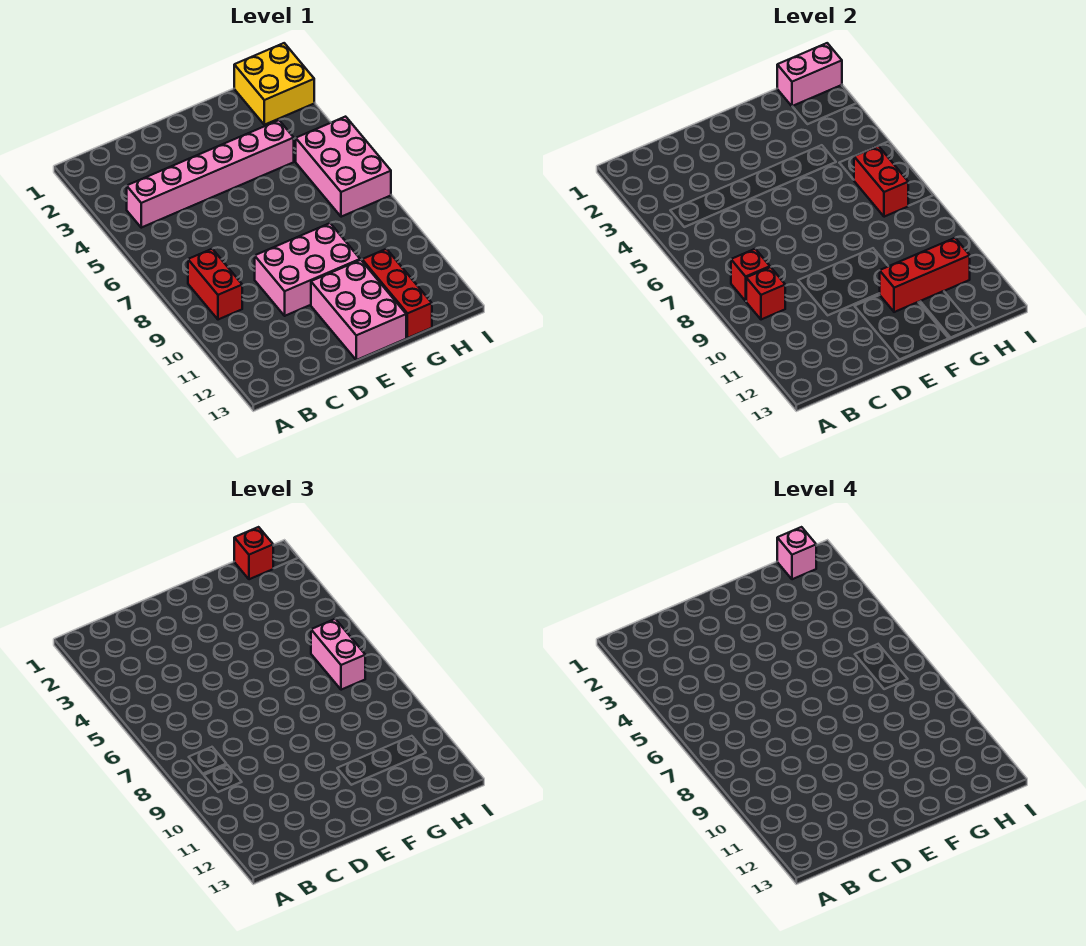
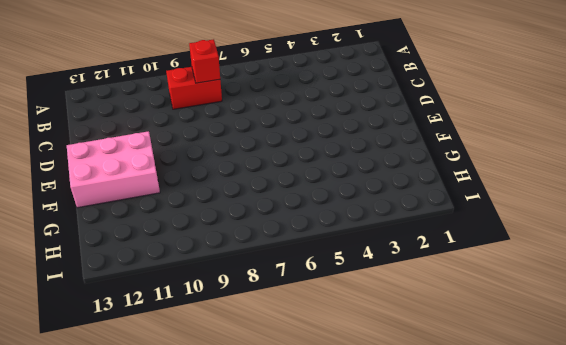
none -> pink brick B4:G4 level 1
none -> pink brick D9:F10 level 1
none -> red brick G11:G13 level 1

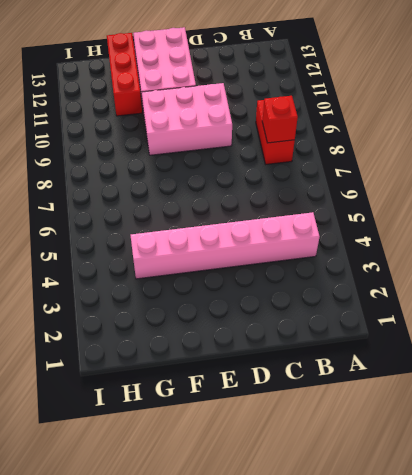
none -> yellow brick H1:I2 level 1
none -> pink brick H5:I7 level 1
none -> red brick B9 level 2

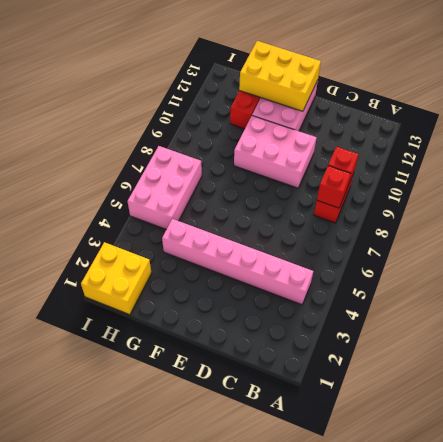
yellow brick E12:G13 level 2 -> none
none -> red brick F11:H11 level 2
none -> pink brick H1:I1 level 2
none -> red brick H6:H7 level 2

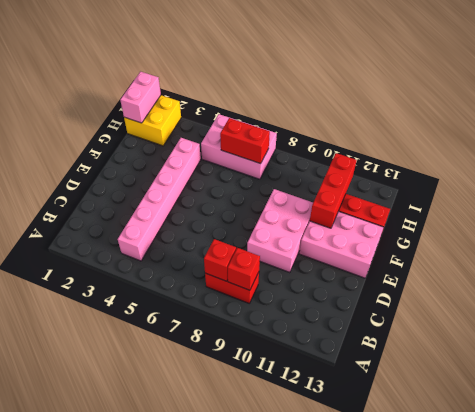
none -> red brick H1 level 3
none -> pink brick H6:H7 level 3
none -> pink brick H1 level 4

